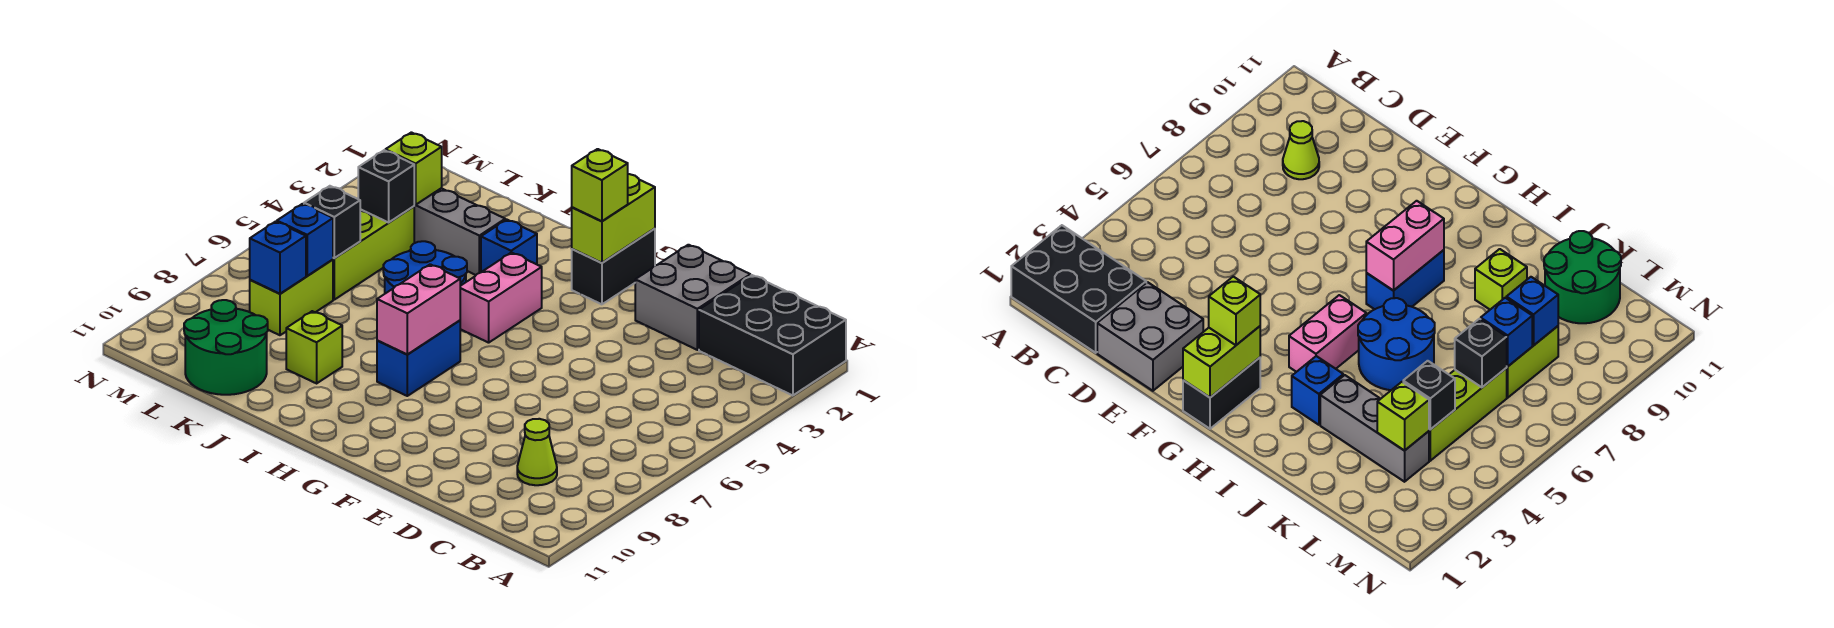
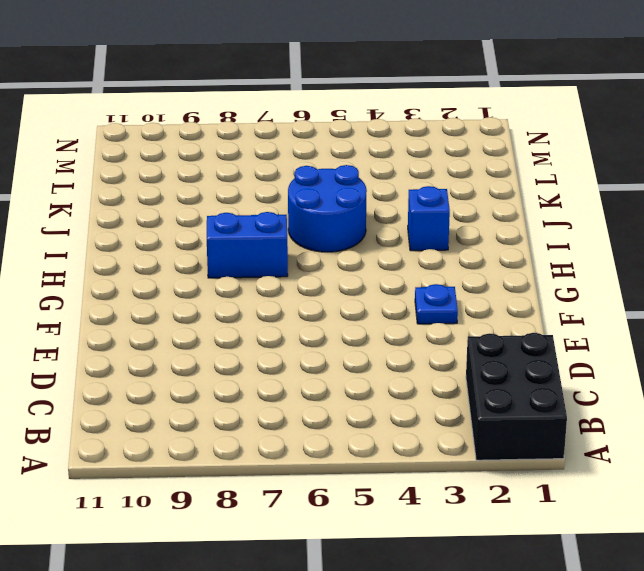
blue plate F3 level 1 -> none
none -> lime cone C9 level 1
none -> grey brick D1:E2 level 1
none -> black brick G1:G2 level 1

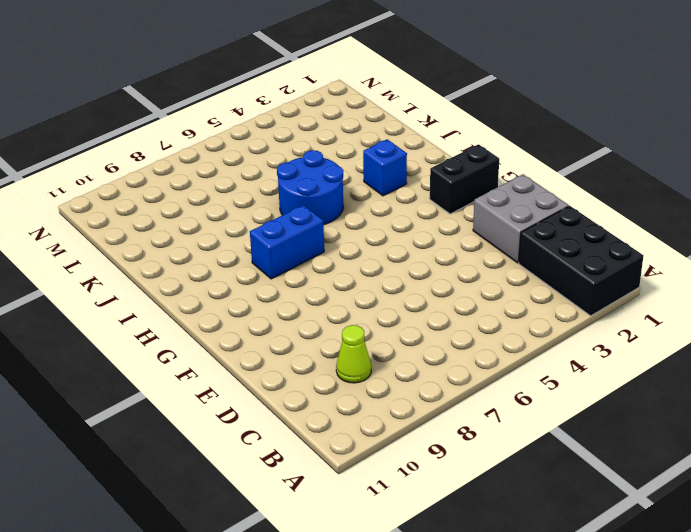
none -> pink brick H4:H5 level 1
none -> grey brick J3:L3 level 1
none -> lime brick J9 level 1

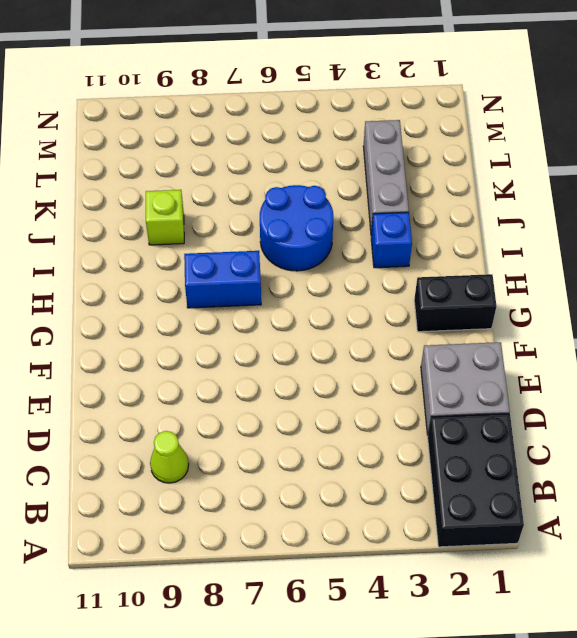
none -> pink brick H4:H5 level 1
none -> green round brick K10:L11 level 1
none -> lime brick L4:L6 level 1

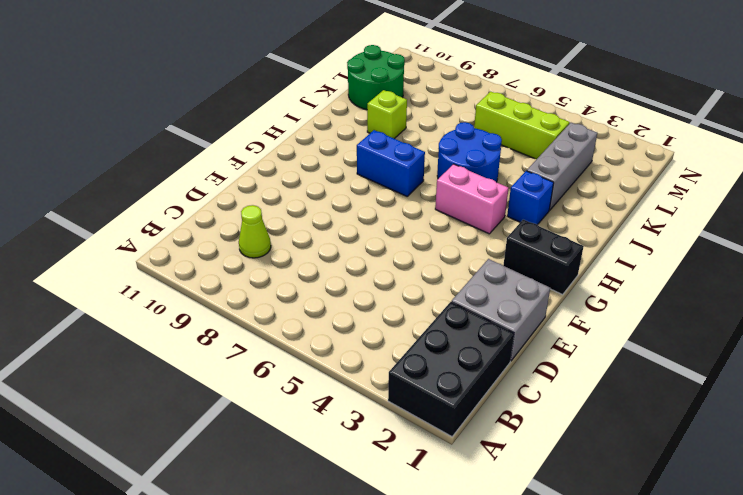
none -> lime brick L7:L8 level 1
none -> lime brick G1:G2 level 2
none -> pink brick H7:H8 level 2

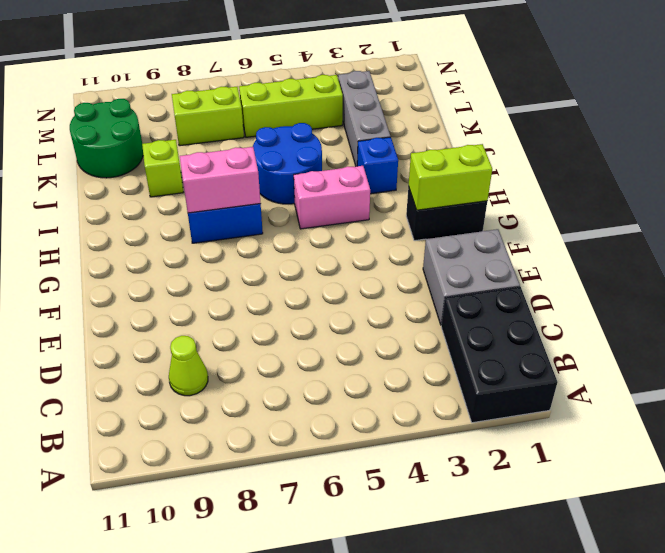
none -> lime brick L3 level 2
none -> black brick L4 level 2
none -> black brick L6 level 2

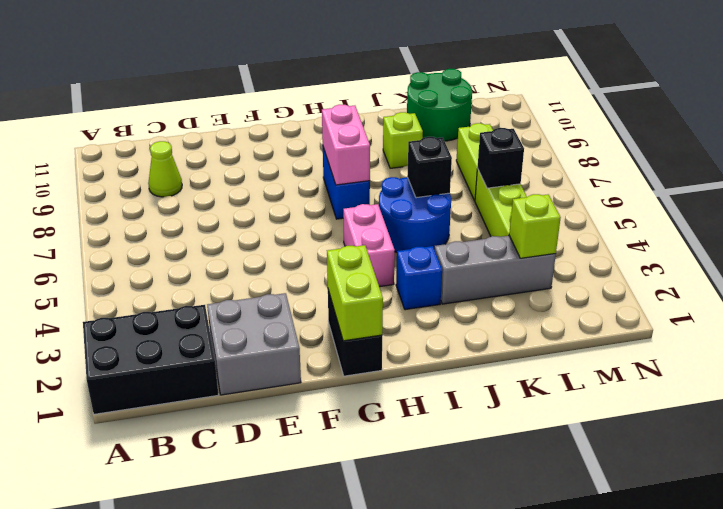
black brick J6 level 2 -> black brick L4 level 2
none -> blue brick L7 level 2
none -> blue brick L8 level 2
none -> lime brick G2 level 3

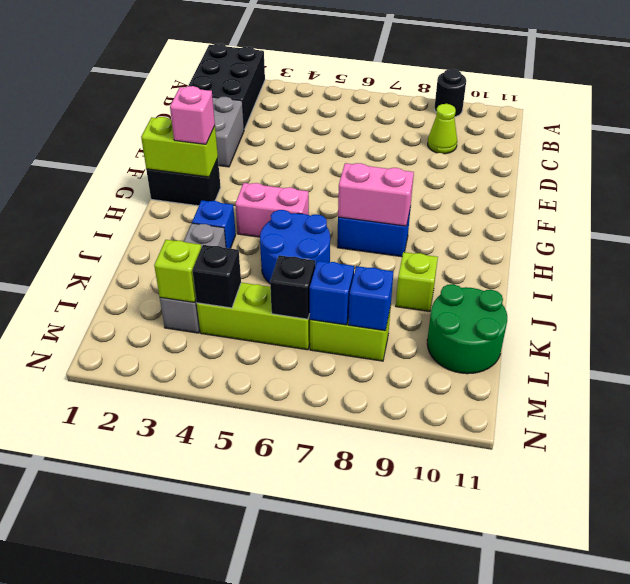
black round brick A9 level 1 -> none
pink brick G2 level 3 -> lime brick G2 level 3

